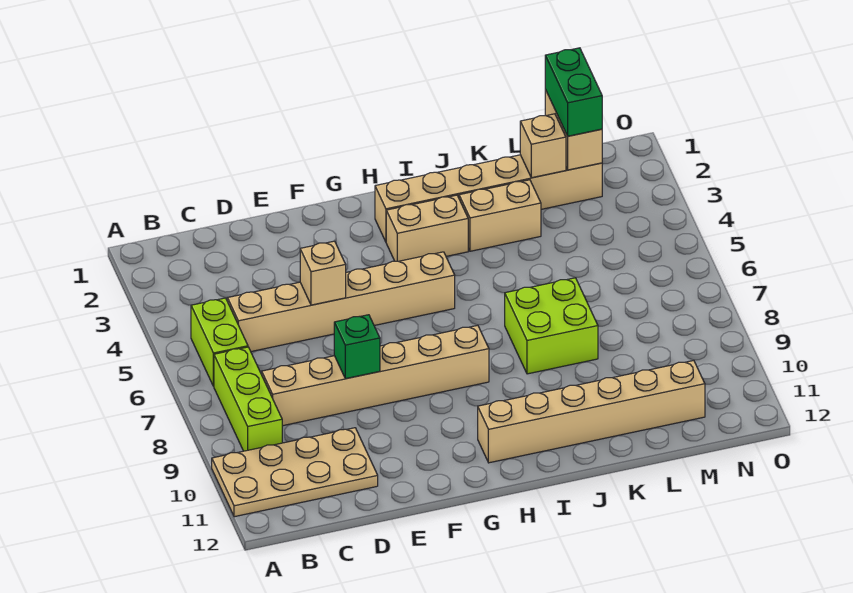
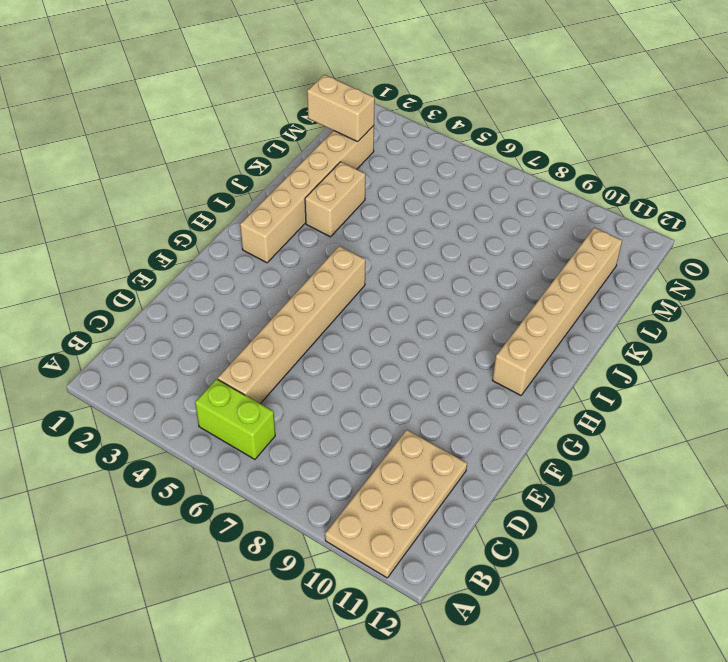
none -> lime brick B7:B9 level 1
none -> tan brick C8:H8 level 1
none -> tan brick H3:I3 level 1

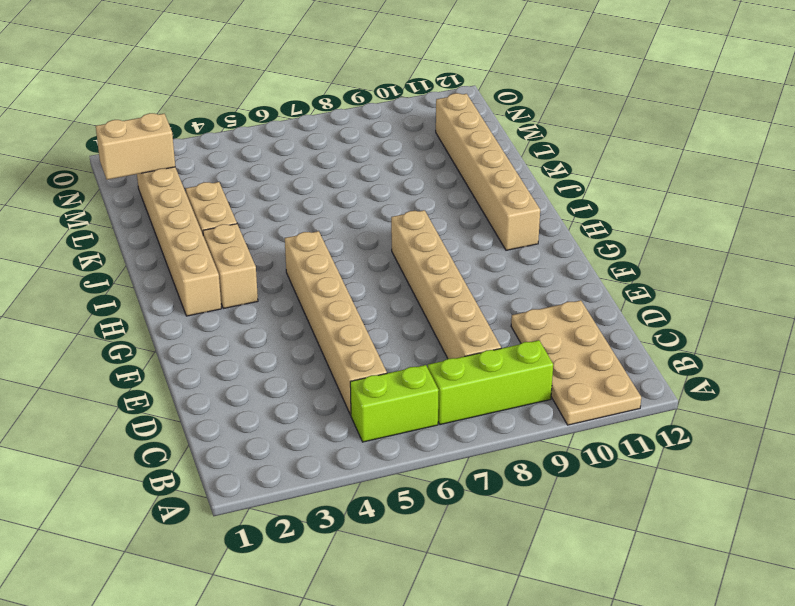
none -> lime brick J7:K8 level 1
none -> tan brick E5 level 2
none -> green brick E8 level 2

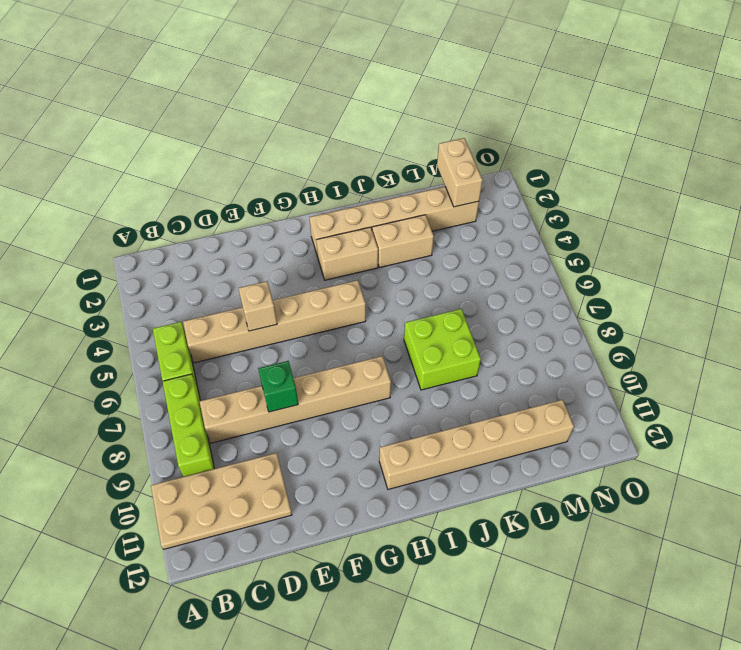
none -> tan brick L2 level 2
none -> green brick M1:M2 level 3

